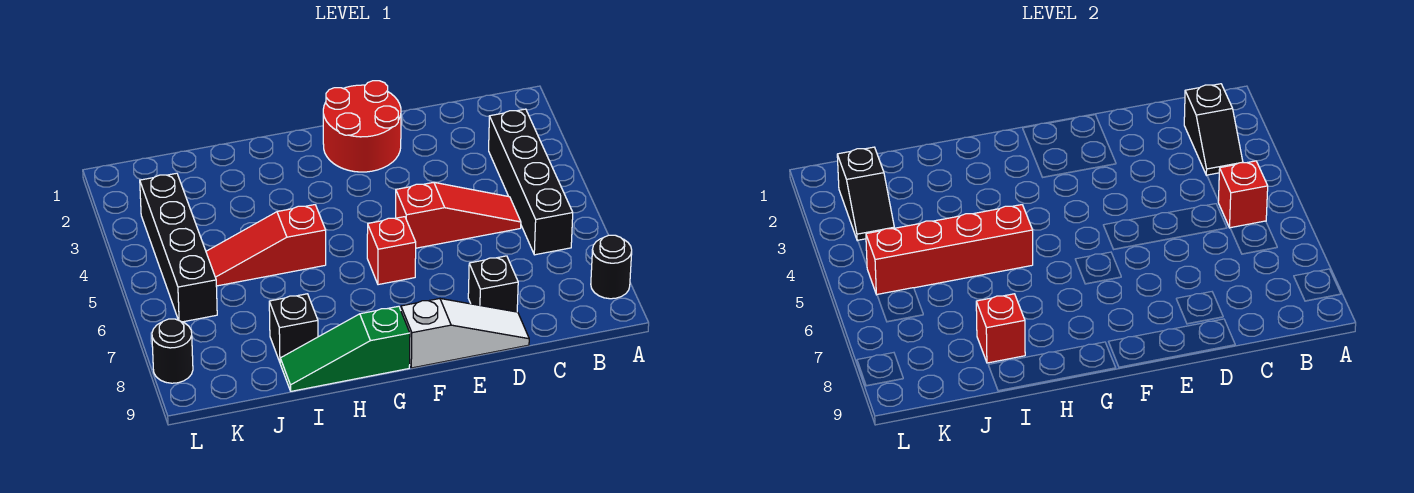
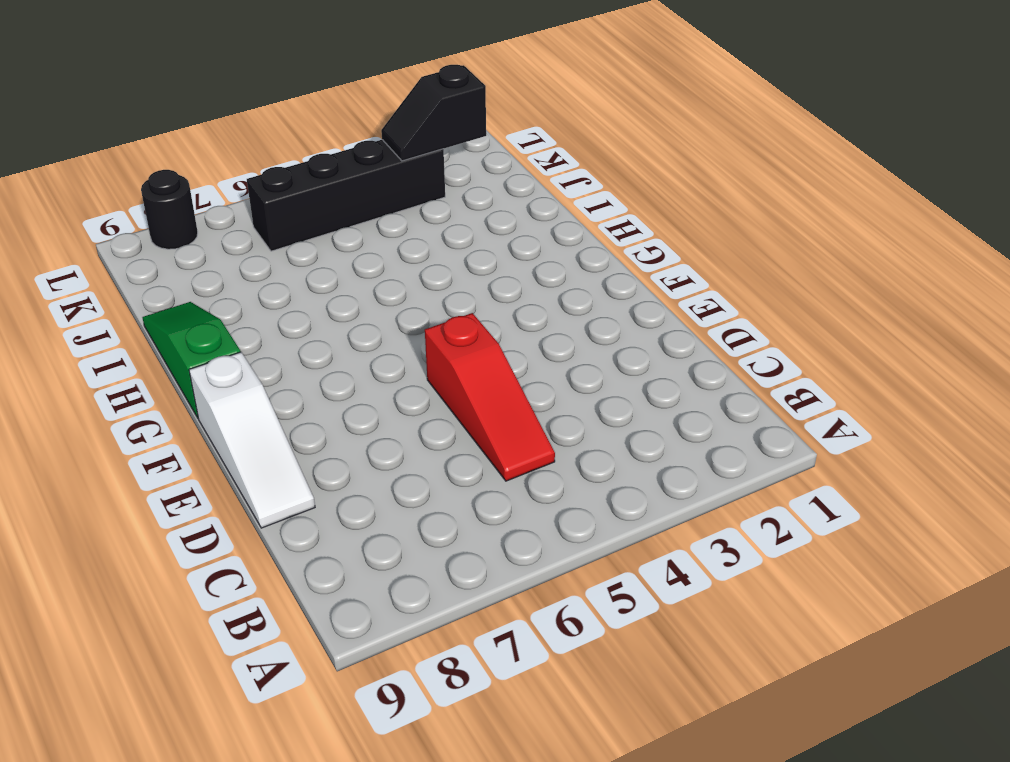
none -> black round brick A8 level 1
none -> black brick B3:B6 level 1
none -> black brick D8 level 1

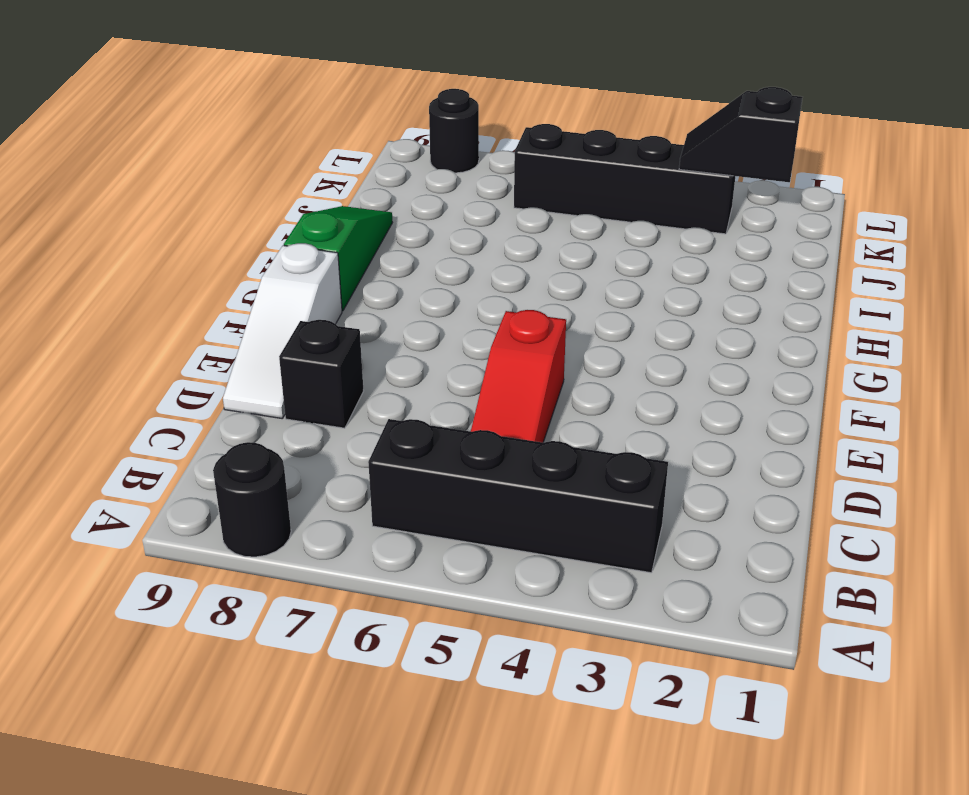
none -> red round brick E1:F2 level 1
none -> red brick F6 level 1
none -> red slope H5:J5 level 1 top H

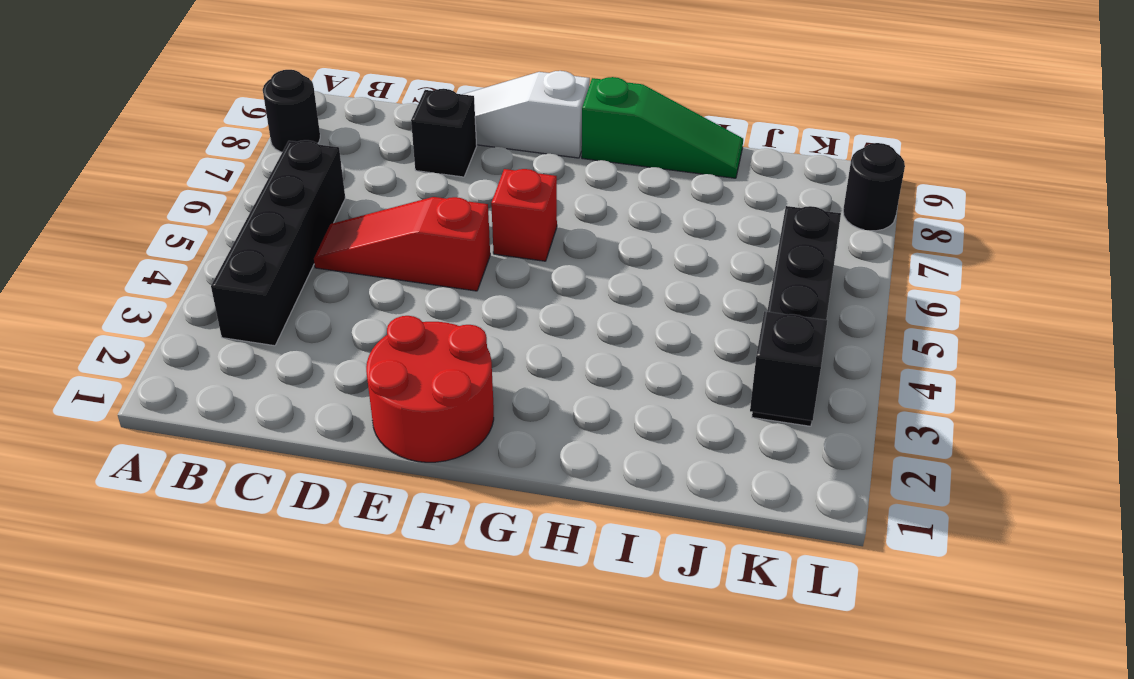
none -> red slope H5:J5 level 1 top H
none -> black brick I8 level 1
none -> black slope B2:B3 level 2 top 2

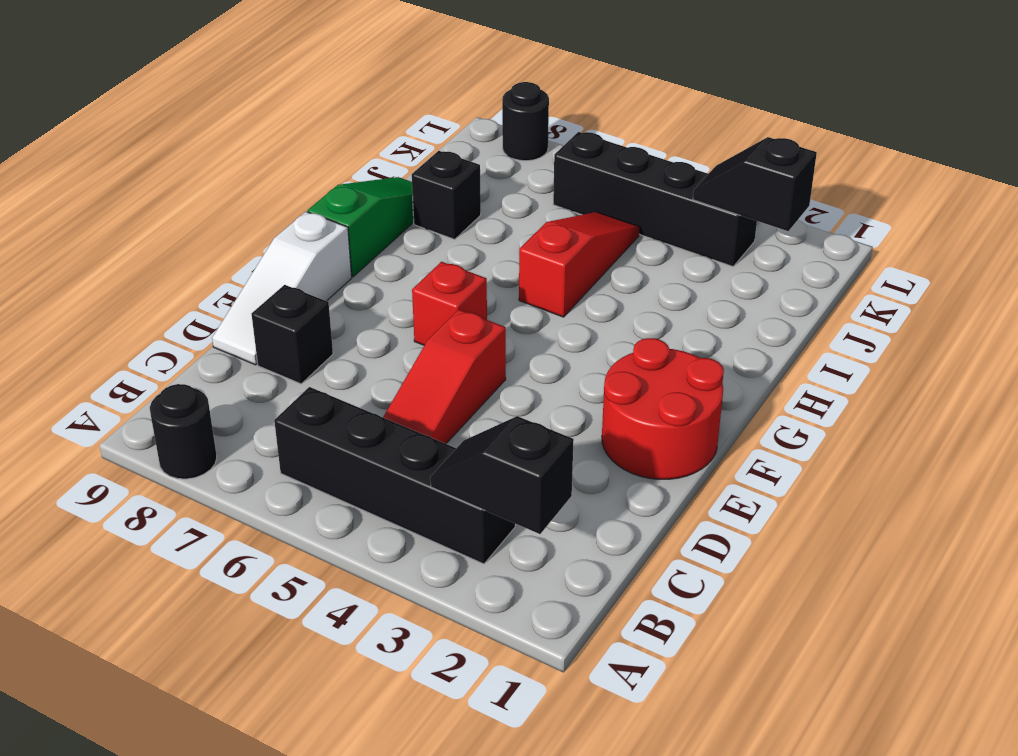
none -> red brick B5 level 2
none -> red brick H5:K5 level 2
none -> red brick I8 level 2

